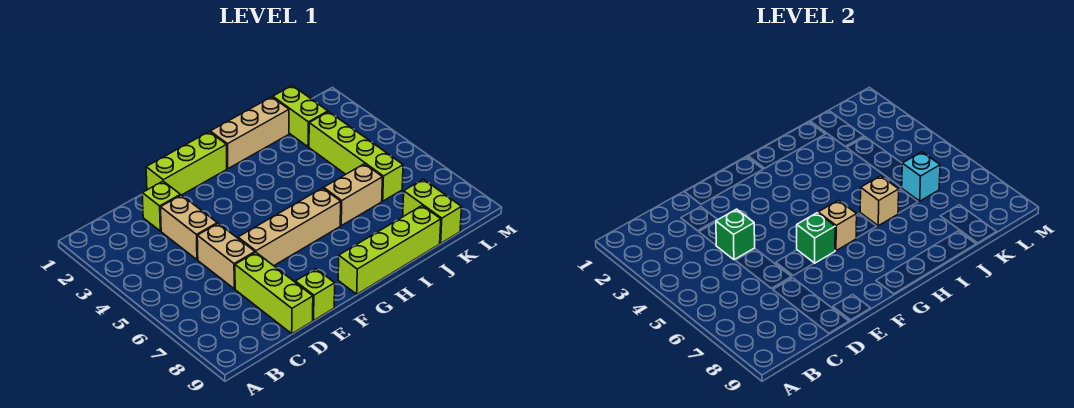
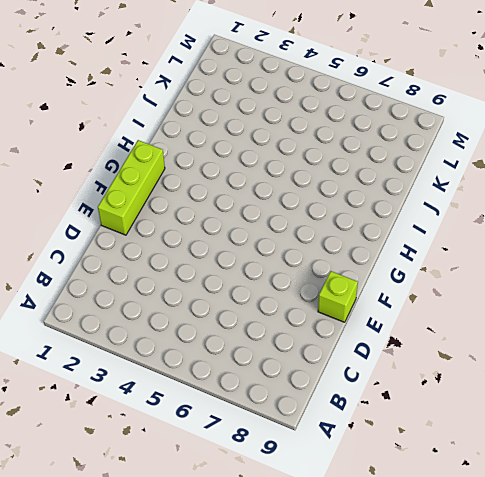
none -> lime brick D2 level 1
none -> tan brick D3:D4 level 1
none -> tan brick D5:D6 level 1

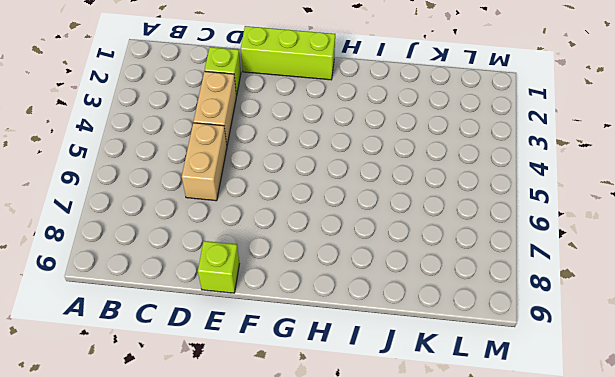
none -> lime brick D7:D9 level 1
none -> tan brick E6:H6 level 1
none -> lime brick G9:J9 level 1

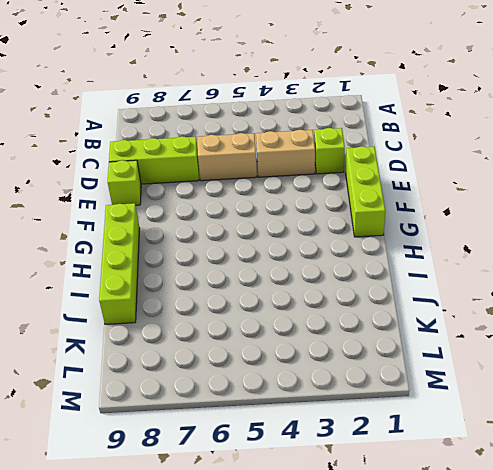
none -> tan brick E6:H6 level 1
none -> tan brick H1:J1 level 1
none -> tan brick I6:J6 level 1

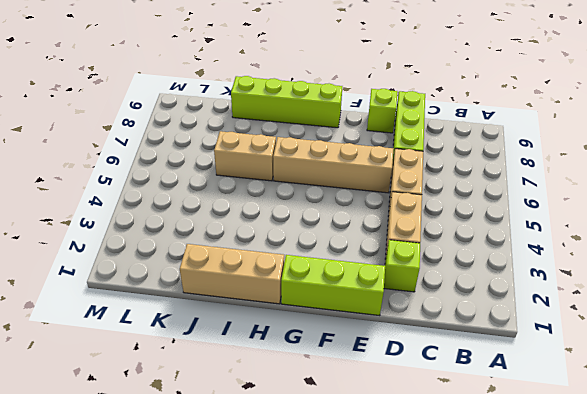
none -> lime brick K1:K2 level 1
none -> lime brick K3:K6 level 1
none -> lime brick K8:K9 level 1

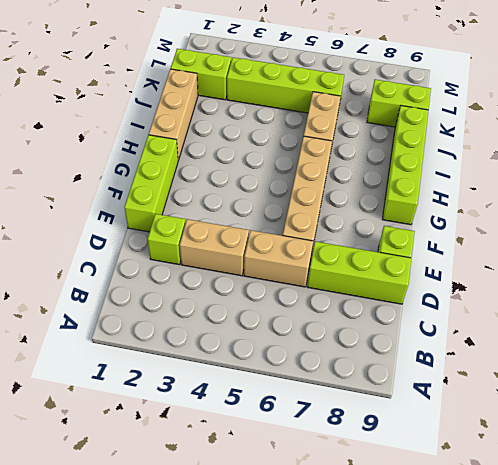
none -> green brick D4 level 2
none -> green brick F6 level 2
none -> tan brick G6 level 2

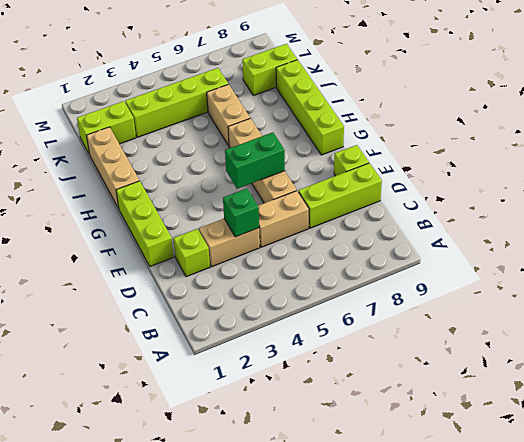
green brick F5:F6 level 2 -> green brick F6 level 2
none -> tan brick G6 level 2
none -> tan brick I6 level 2
none -> cyan brick K6 level 2

